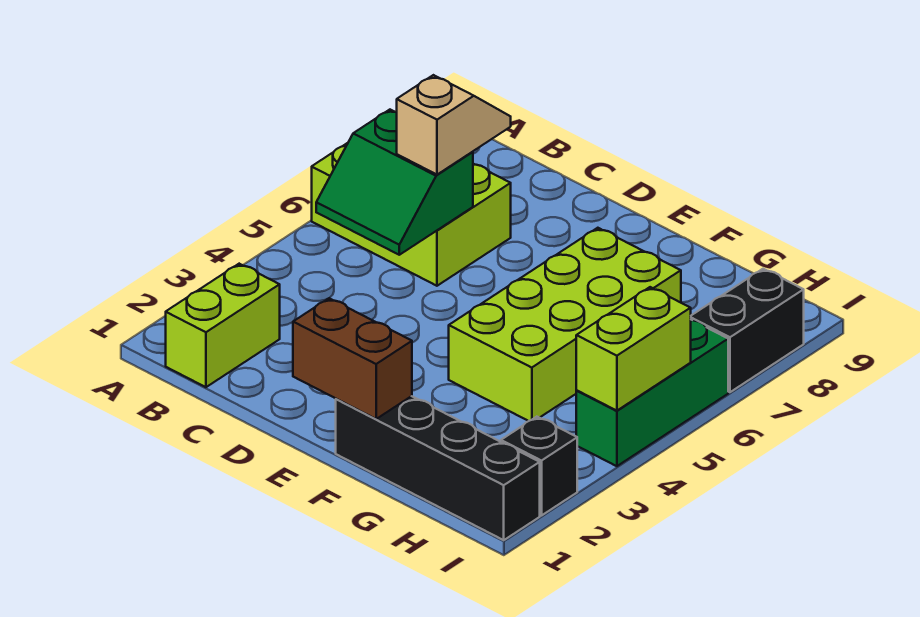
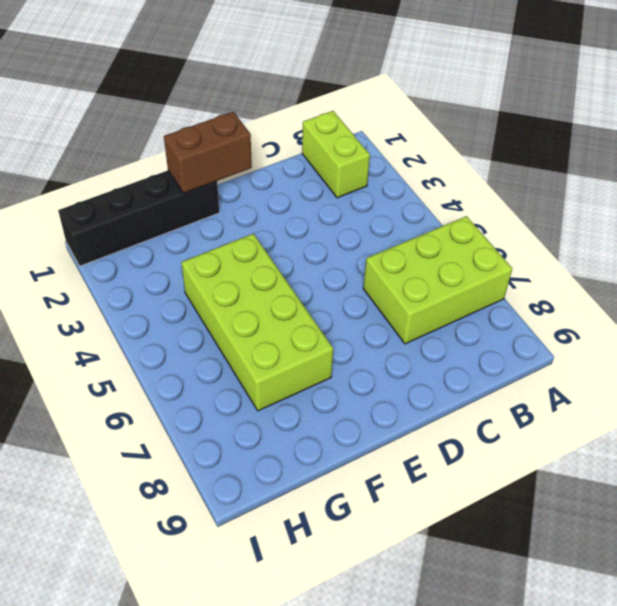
none -> black brick I2 level 1
none -> green brick I4:I6 level 1

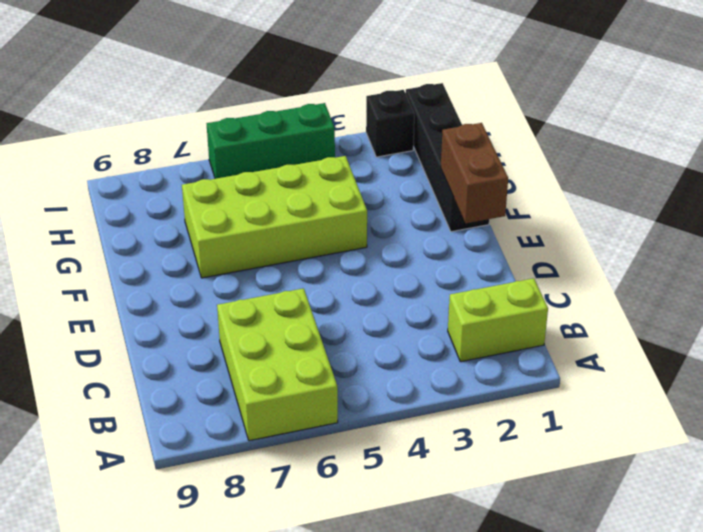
none -> black brick I7:I8 level 1
none -> green slope B5:C6 level 2 top 6

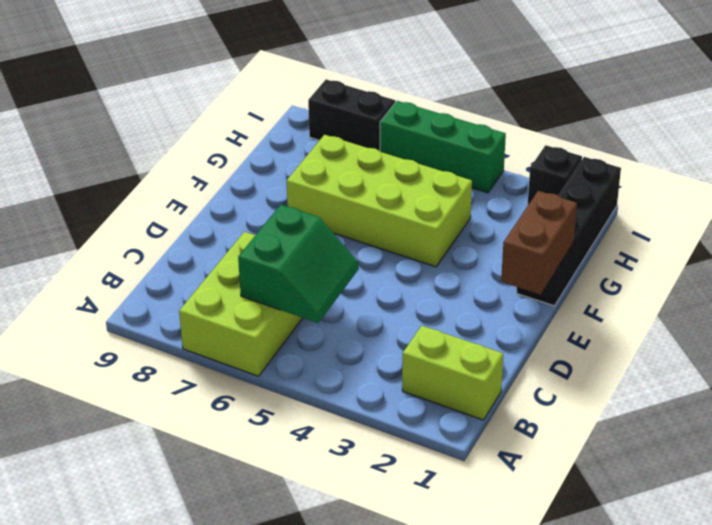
none -> lime brick I4:I5 level 2
none -> tan slope C6:C7 level 3 top 6

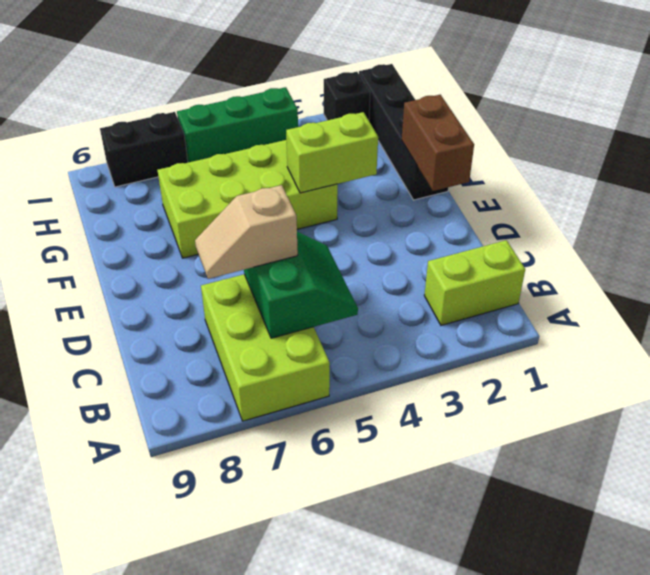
lime brick F3:F4 level 2 -> lime brick I4:I5 level 2

